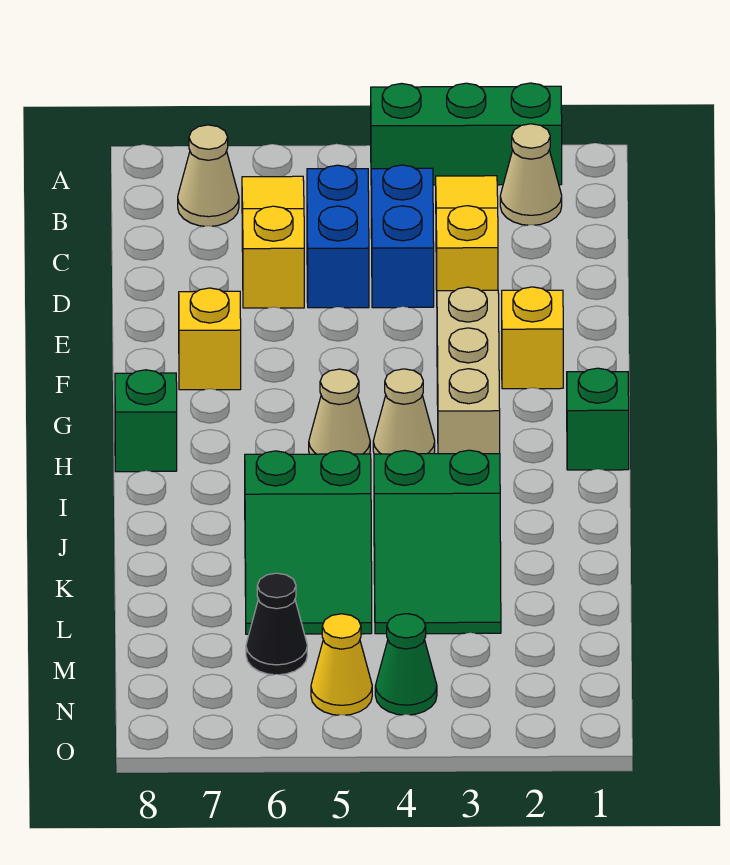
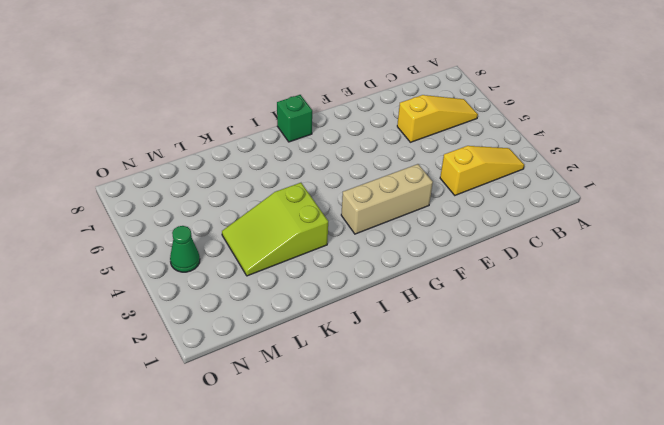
lime slope J3:L4 level 1 top J -> green slope J3:L4 level 1 top J
none -> green brick A2:A4 level 1
none -> tan cone B2 level 1
none -> tan cone B7 level 1

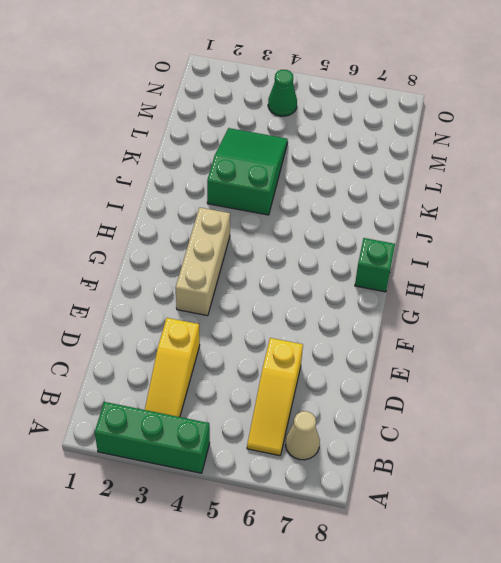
none -> tan cone B2 level 1
none -> blue brick C4:D4 level 1
none -> blue brick C5:D5 level 1

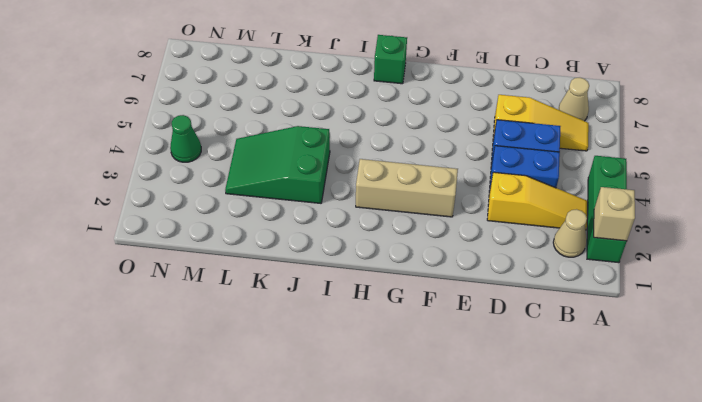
tan brick A2 level 2 -> none
none -> yellow brick F2 level 1
none -> yellow brick F7 level 1
none -> green brick H1 level 1

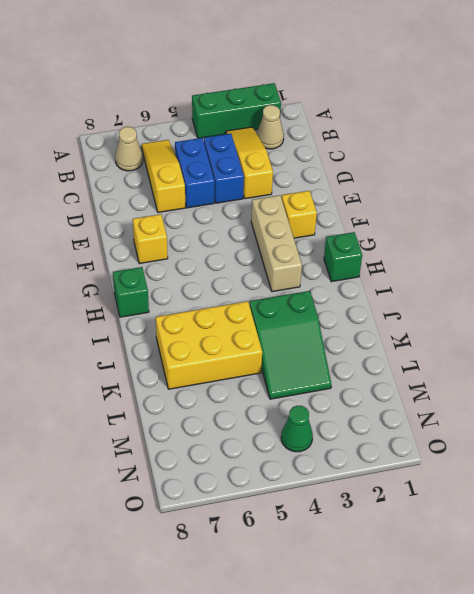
yellow brick J5:K7 level 1 -> green slope J5:L6 level 1 top J
none -> tan cone H4 level 1
none -> tan cone H5 level 1
none -> black cone M6 level 1

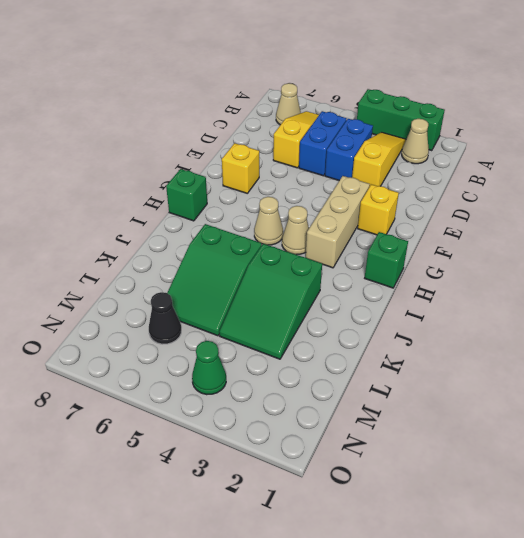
none -> yellow cone N5 level 1

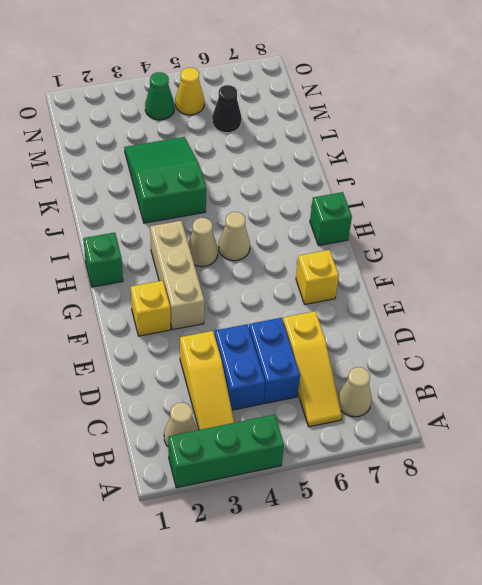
none -> green slope J5:L6 level 1 top J

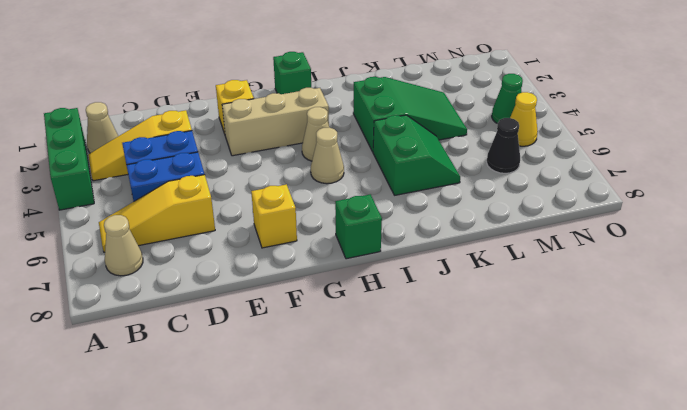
green slope J5:K6 level 1 top J -> green slope J5:L6 level 1 top J

